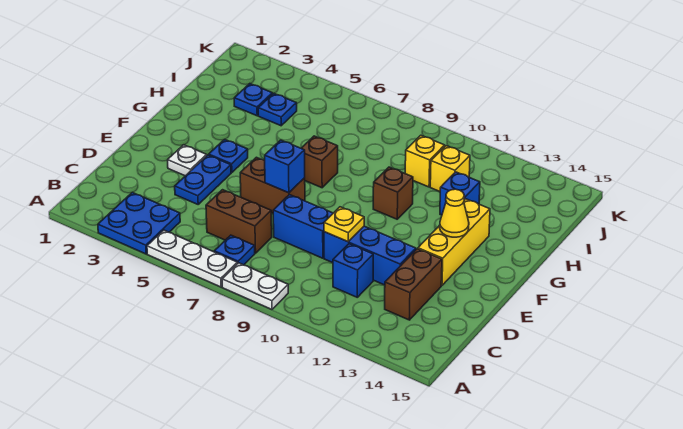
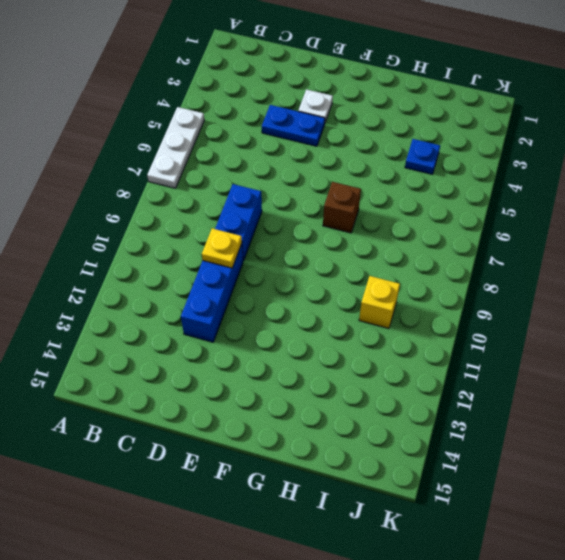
none -> blue plate A3:B4 level 1
none -> white plate A8:A9 level 1
none -> blue plate B7 level 1

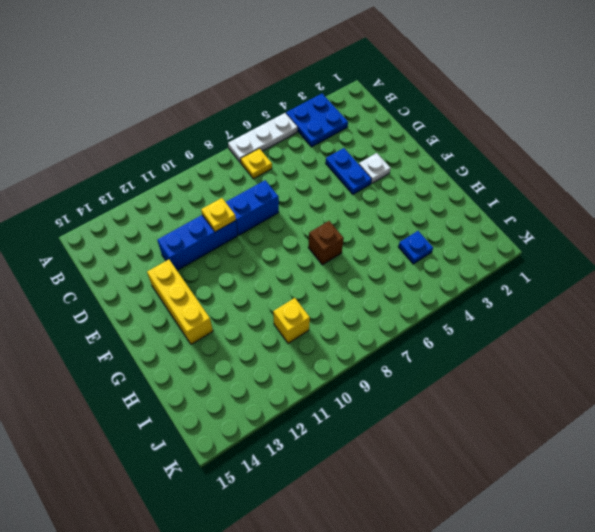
yellow plate B7 level 1 -> blue plate B7 level 1
none -> white plate A8:A9 level 1
none -> brown brick C6:C7 level 1
none -> blue brick C11 level 1

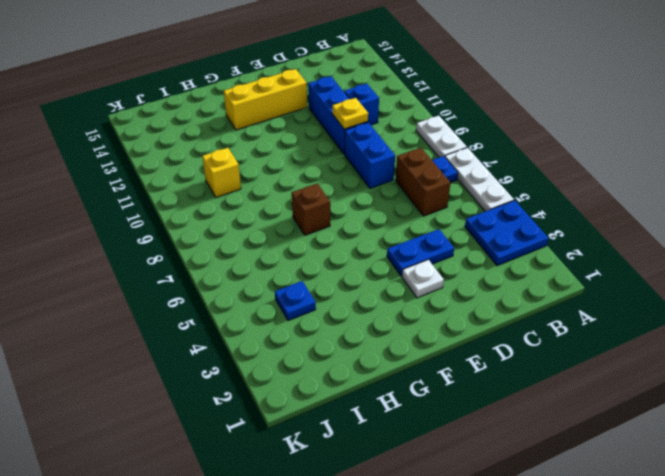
none -> brown brick C13:D13 level 1
none -> brown brick E6:E7 level 1
none -> blue plate F4 level 1

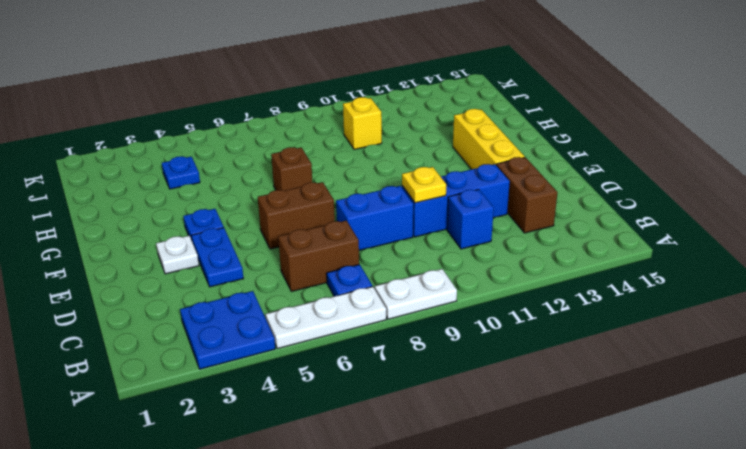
none -> brown brick G10 level 1
none -> blue brick H12 level 1
none -> blue plate I3 level 1

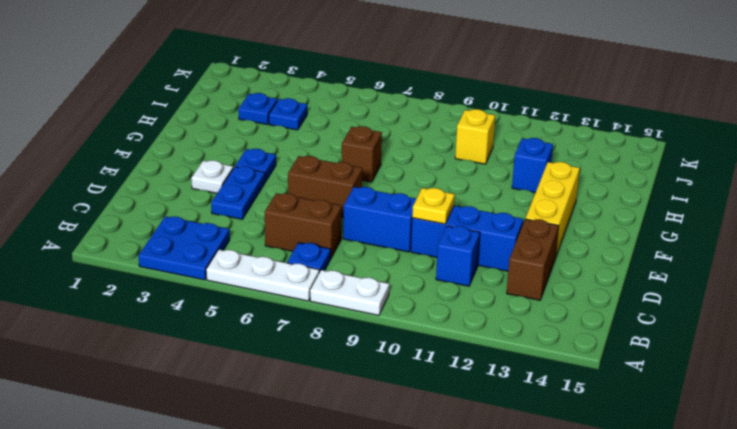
none -> brown brick G10 level 1
none -> yellow brick I11 level 1
none -> blue brick E7 level 2

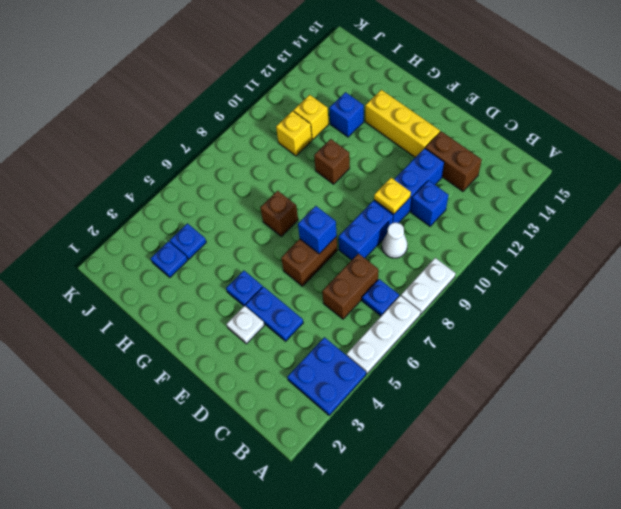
white cone C9 level 1 -> none
none -> yellow cone F13 level 2

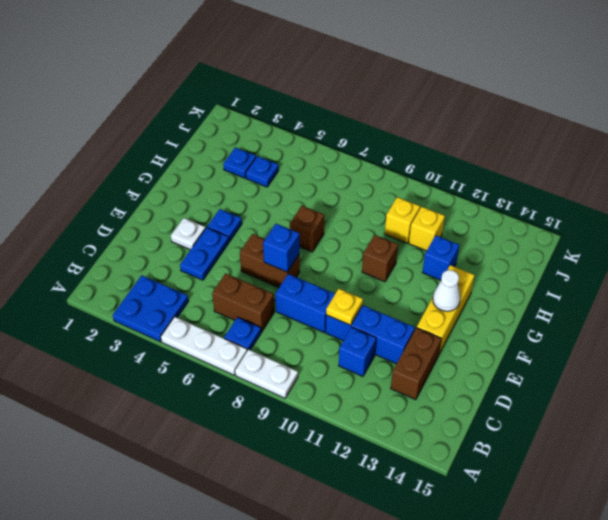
white cone F13 level 2 -> yellow cone F13 level 2

